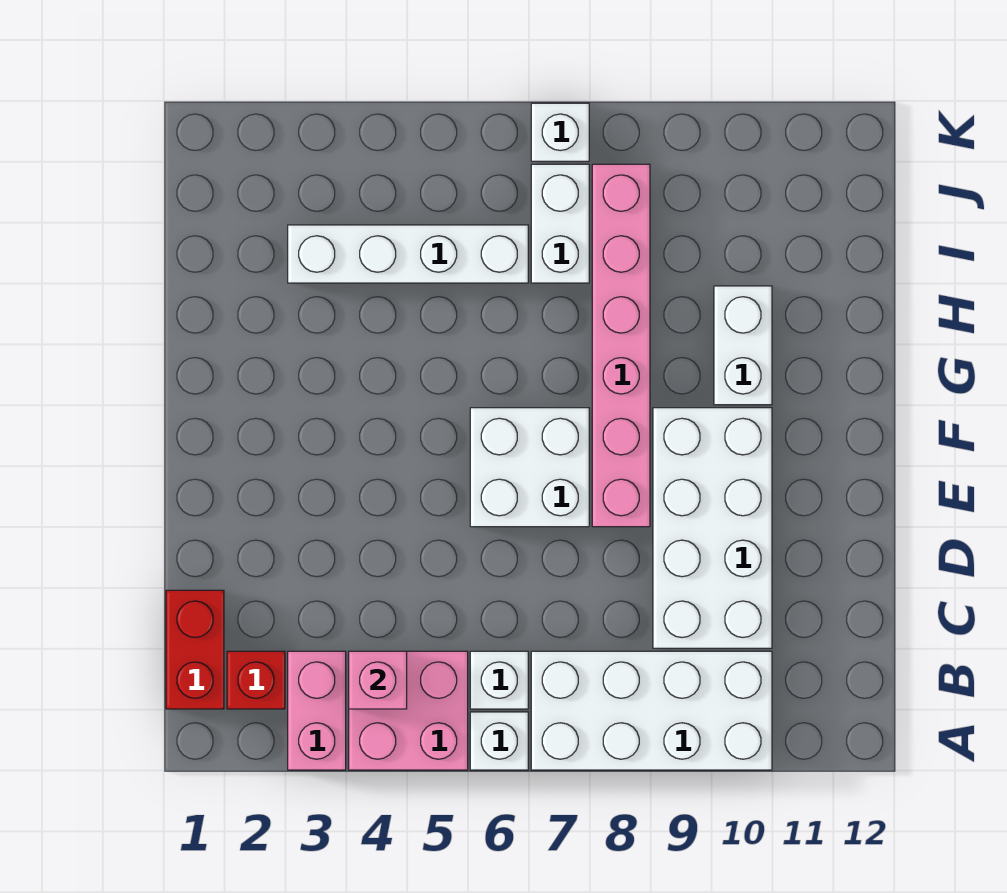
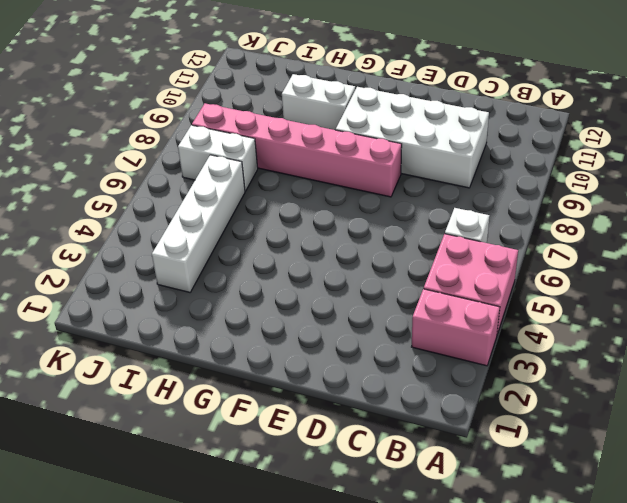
none -> white brick A6 level 1
none -> white brick A7:B10 level 1
none -> red brick B1:C1 level 1

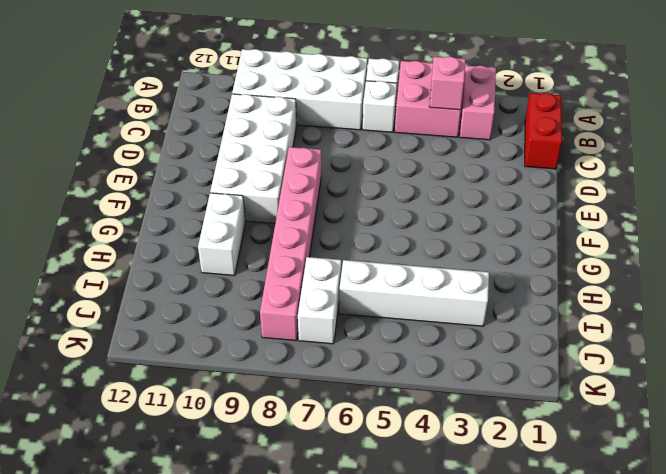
none -> red brick B2 level 1
none -> white brick E6:F7 level 1
none -> white brick K7 level 1

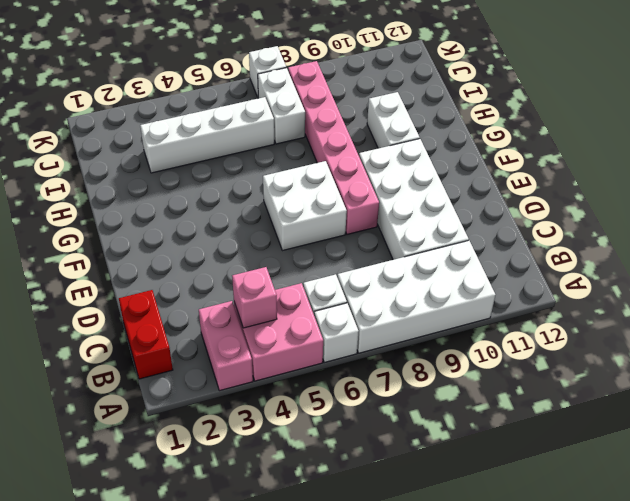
none -> red brick B2 level 1

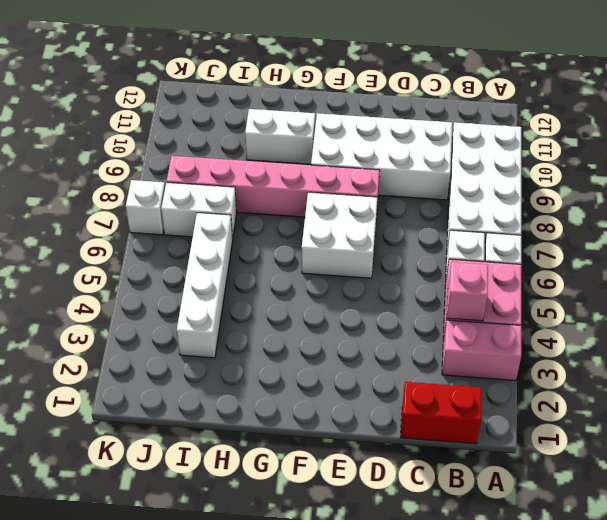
none -> red brick B2 level 1

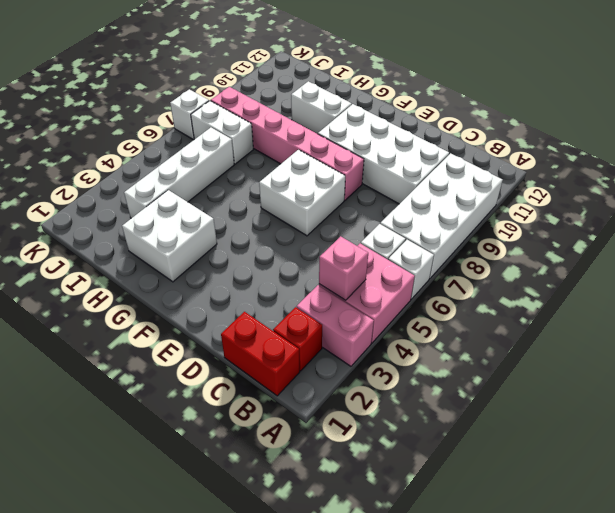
white brick G2:H3 level 1 -> none

